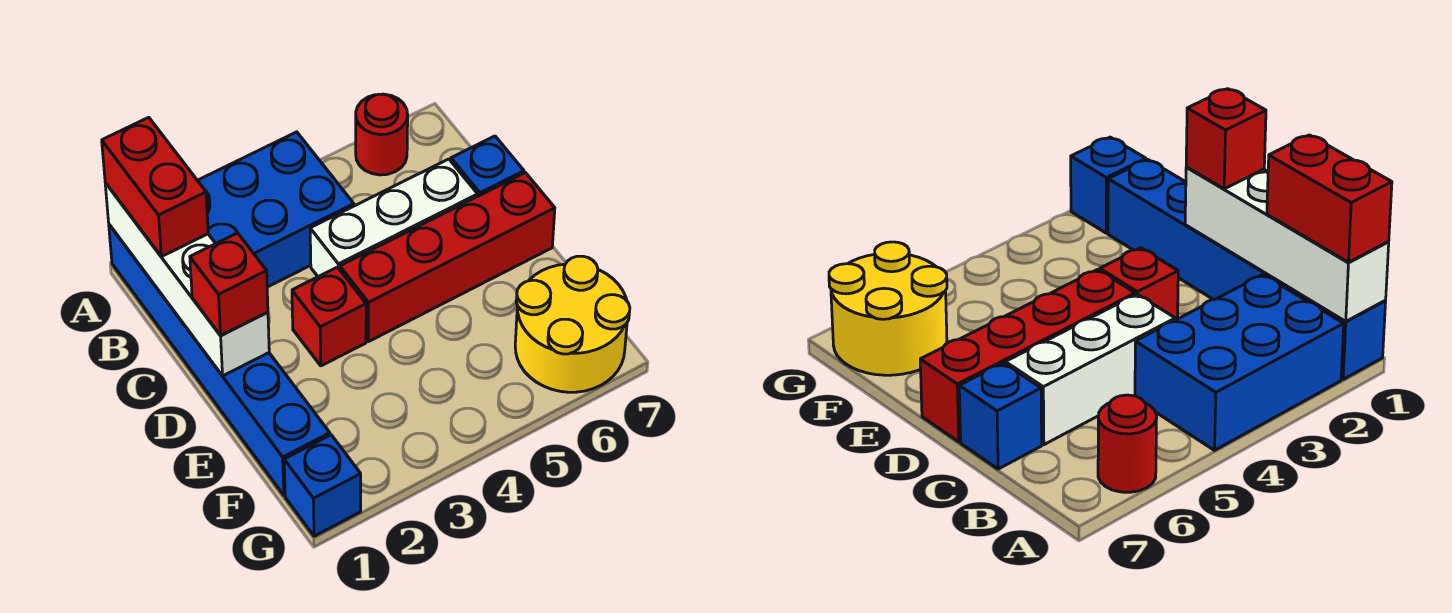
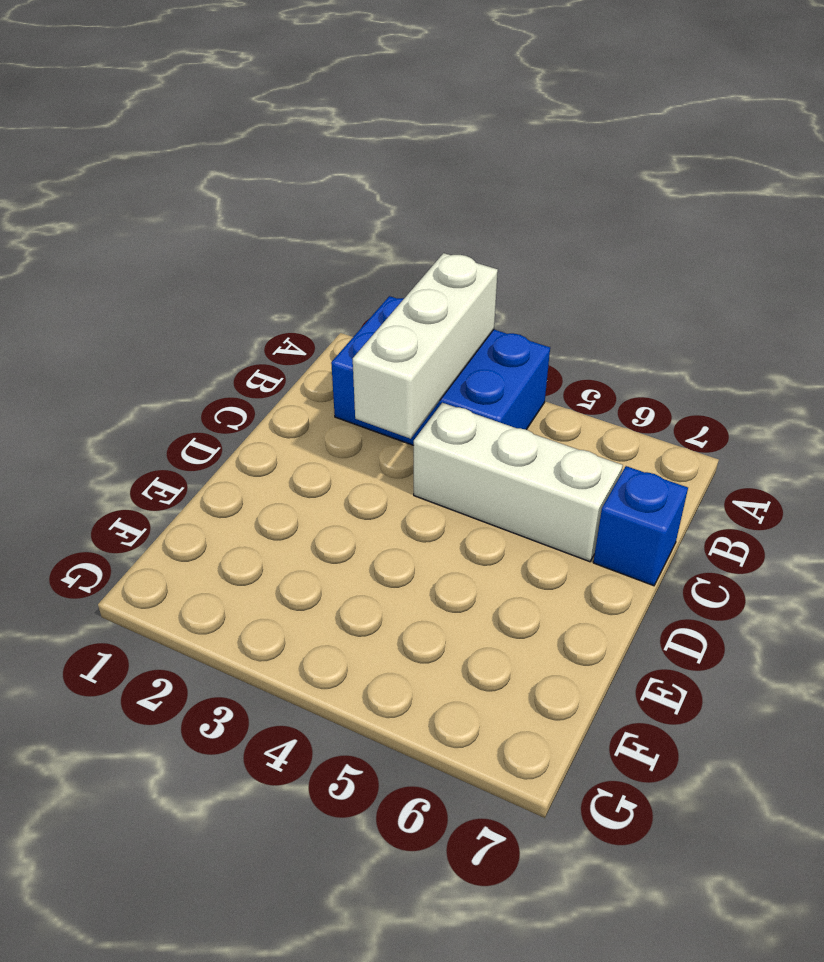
white brick A3:C3 level 2 -> none
none -> blue brick A1:F1 level 1
none -> red round brick A6 level 1
none -> red brick D3 level 1

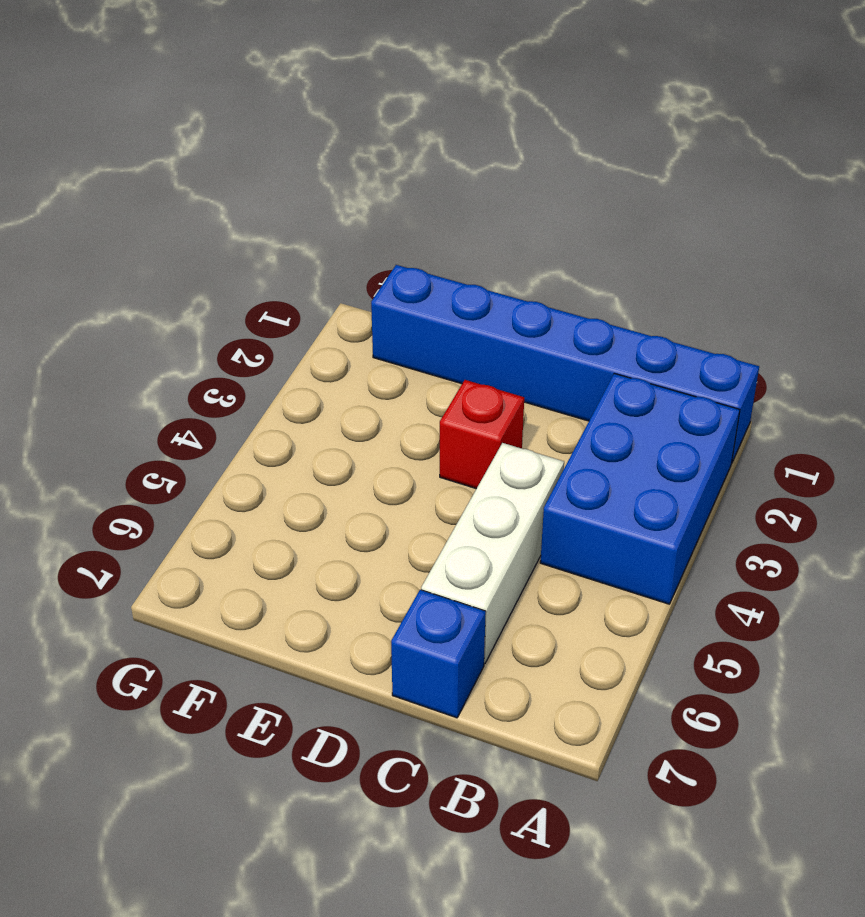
none -> red round brick A6 level 1
none -> red brick D4:D7 level 1
none -> yellow round brick F6:G7 level 1

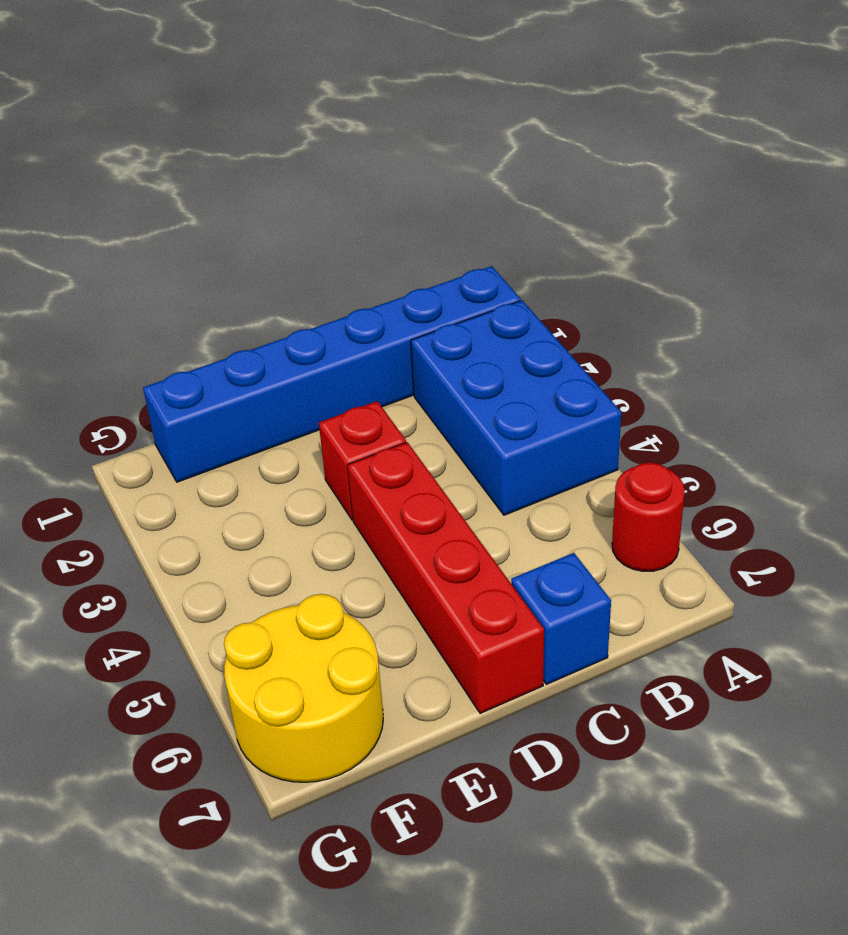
none -> white brick C4:C6 level 1
none -> blue brick G1 level 1
none -> white brick A1:D1 level 2

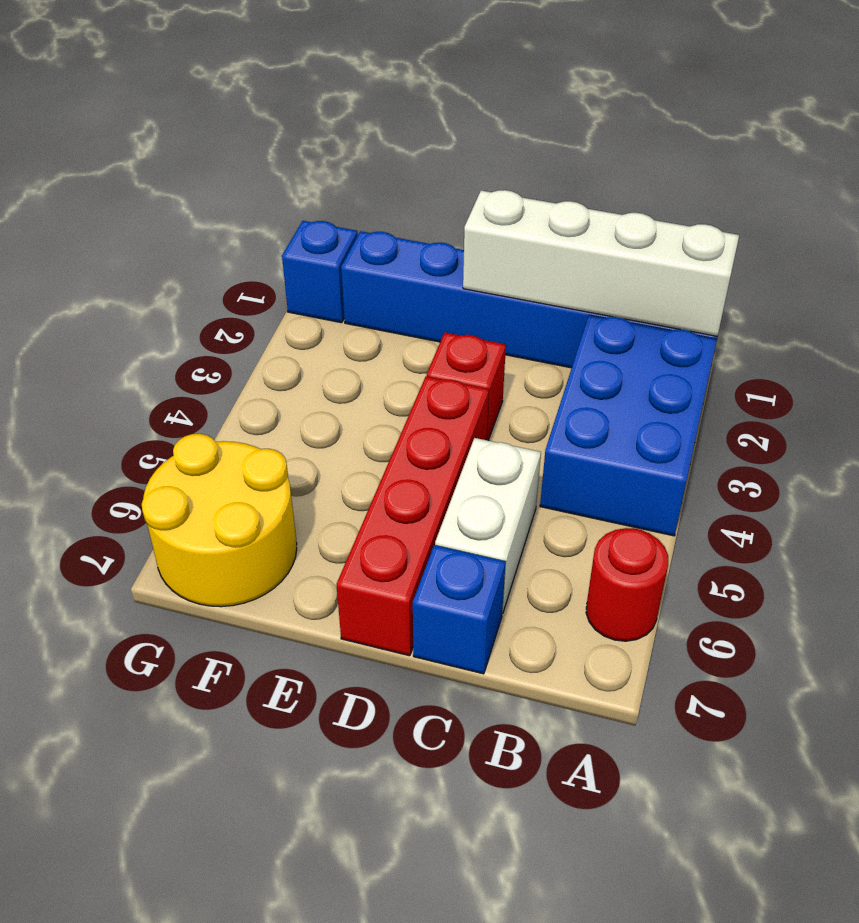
white brick C5:C6 level 1 -> white brick C4:C6 level 1
none -> red brick A1:B1 level 3
none -> red brick D1 level 3

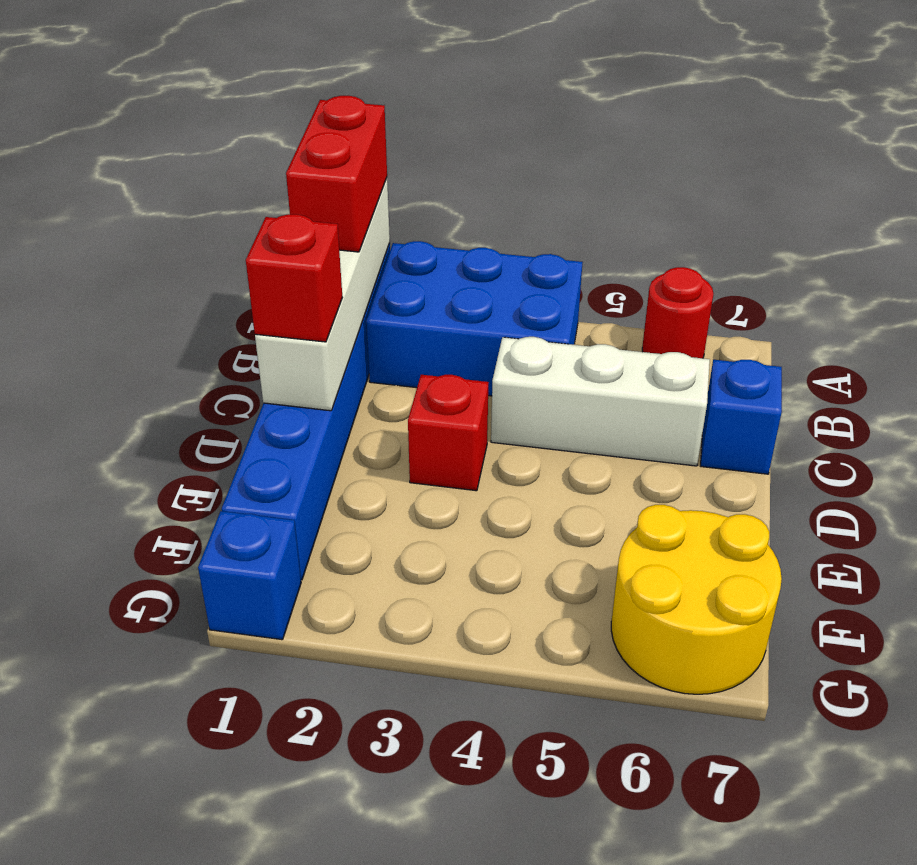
none -> red brick D4:D7 level 1

